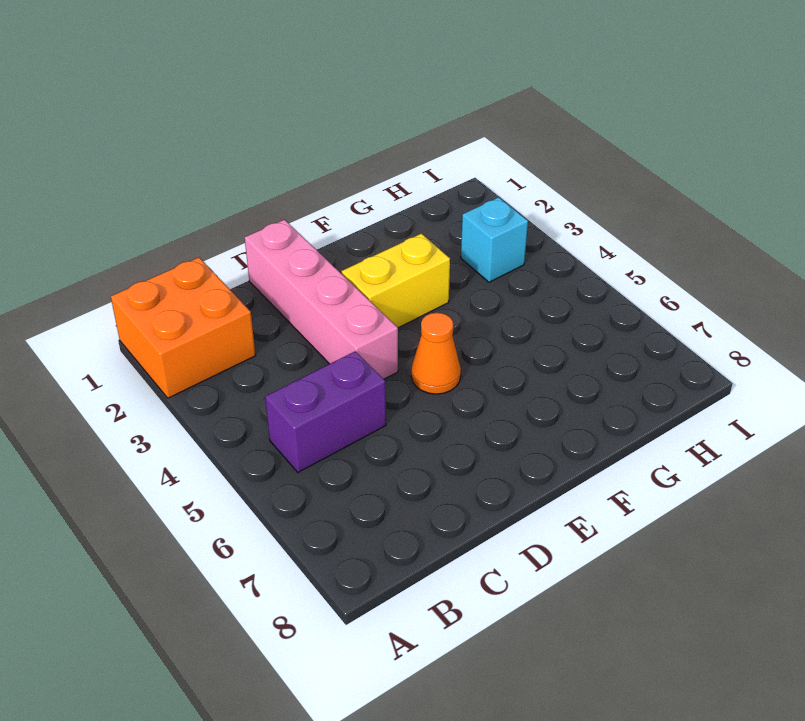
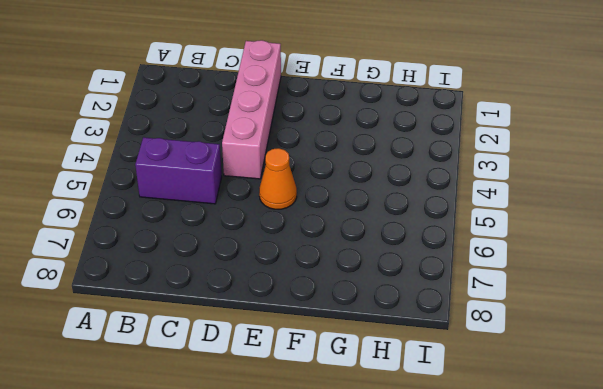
none -> orange brick A1:B2 level 1
none -> yellow brick E3:F3 level 1

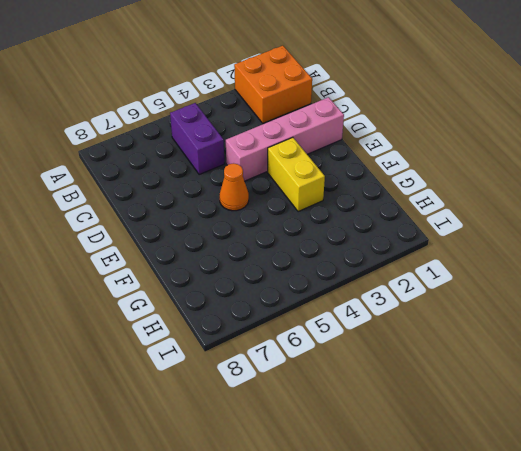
none -> cyan brick H3 level 1

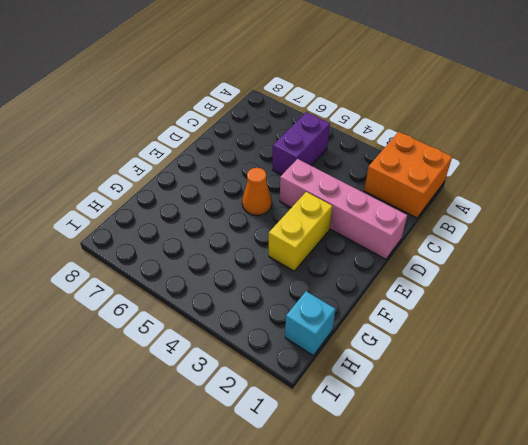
cyan brick H1 level 1 -> cyan brick H3 level 1

